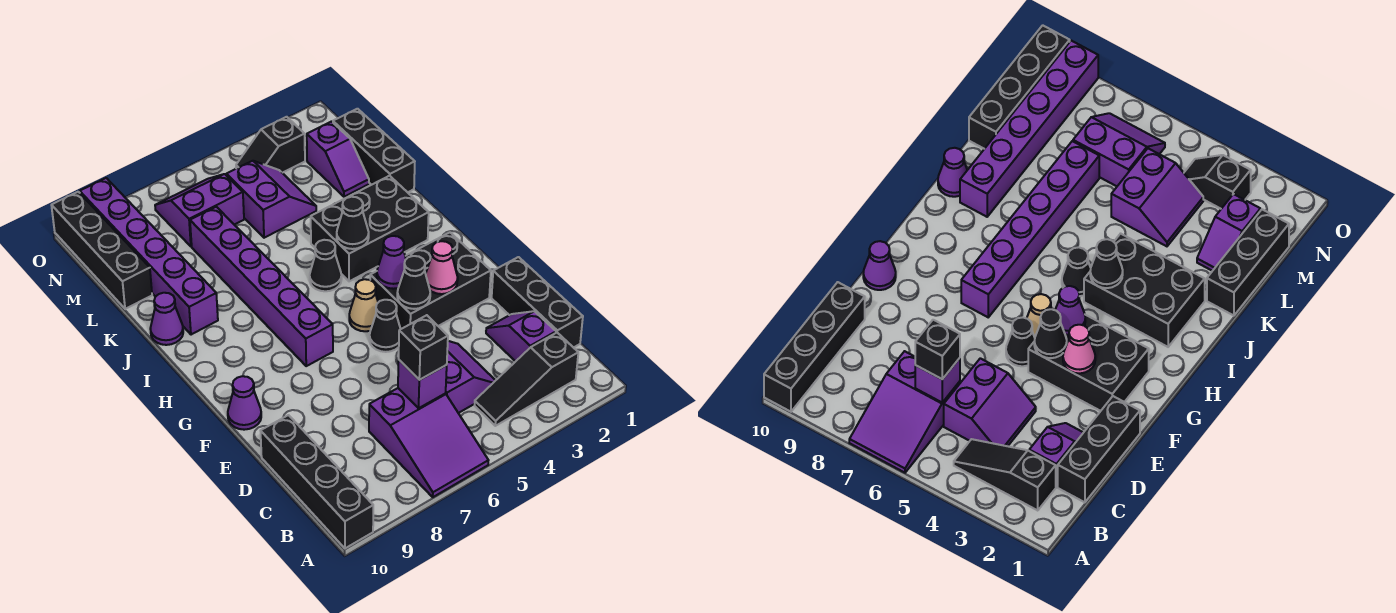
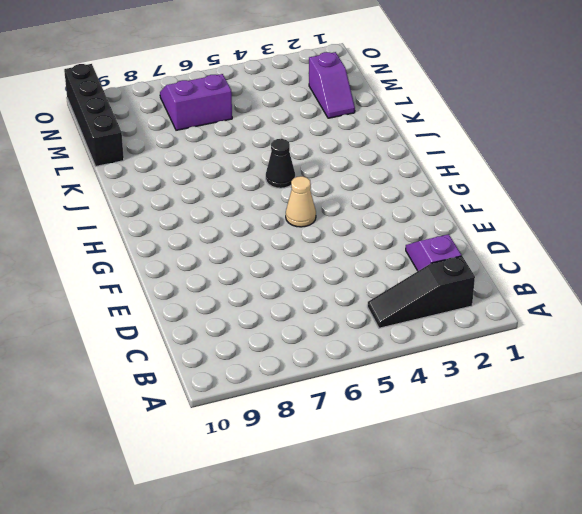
none -> purple slope A6:C7 level 1 top C
none -> black brick A10:D10 level 1
none -> black brick C1:E1 level 1

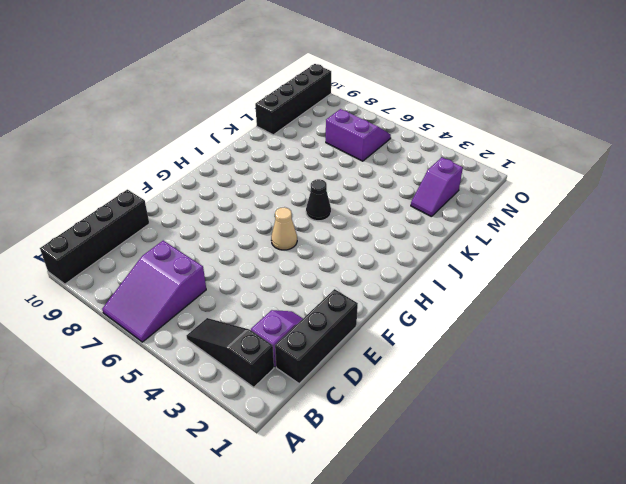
none -> purple slope C4:D5 level 1 top 5
none -> black brick F2:G4 level 1
none -> black cone F5 level 1

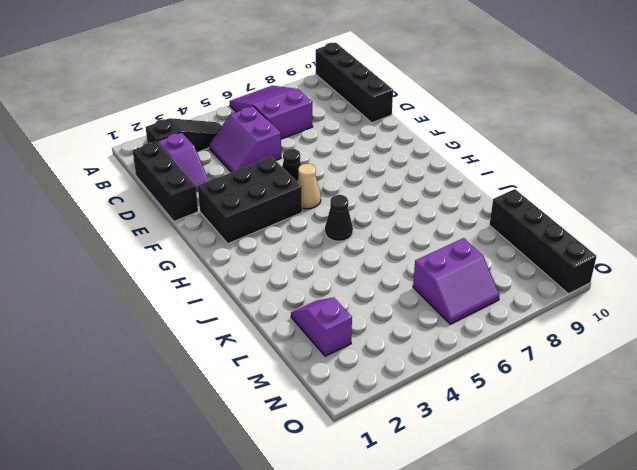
none -> purple cone F10 level 1
none -> purple brick G7:L7 level 1
none -> black brick I2:J4 level 1

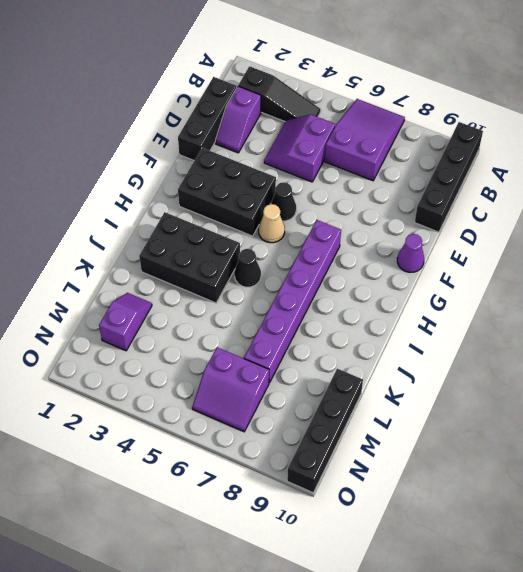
none -> purple brick J9:O9 level 1
none -> purple cone J10 level 1
none -> black brick K1:M1 level 1

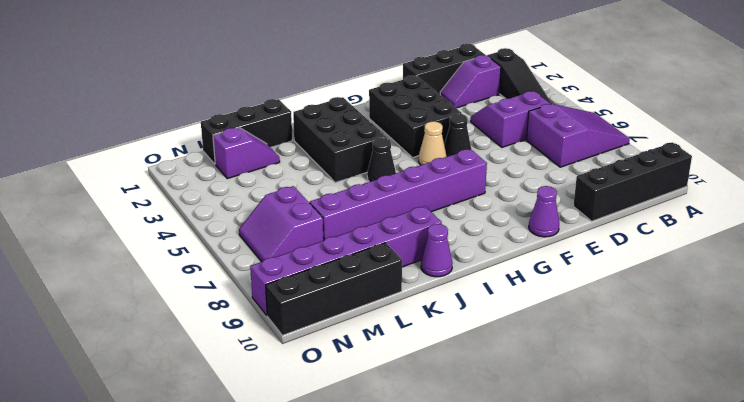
none -> purple slope L4:M5 level 1 top 5
none -> black slope N3:N4 level 1 top 3
none -> purple brick C6 level 2

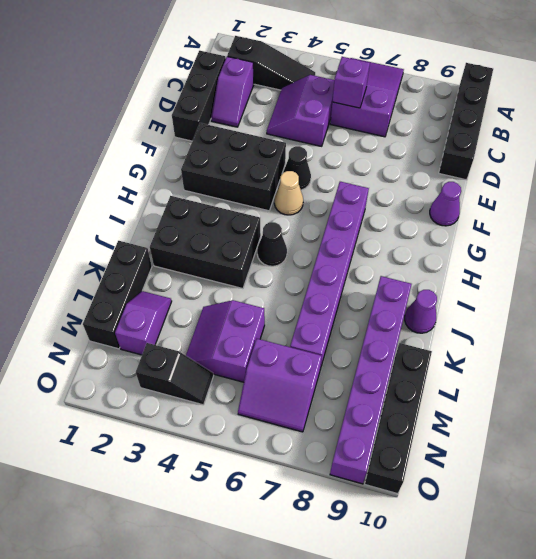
none -> pink cone F3 level 2
none -> black cone F4 level 2
none -> purple cone G4 level 2

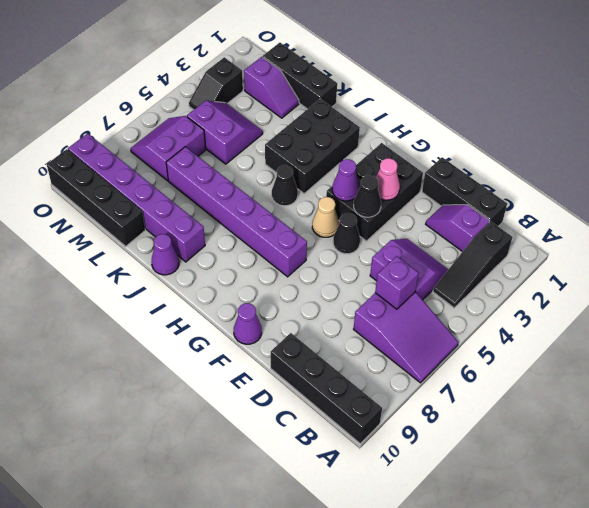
none -> black cone I4 level 2
none -> black brick C6 level 3

